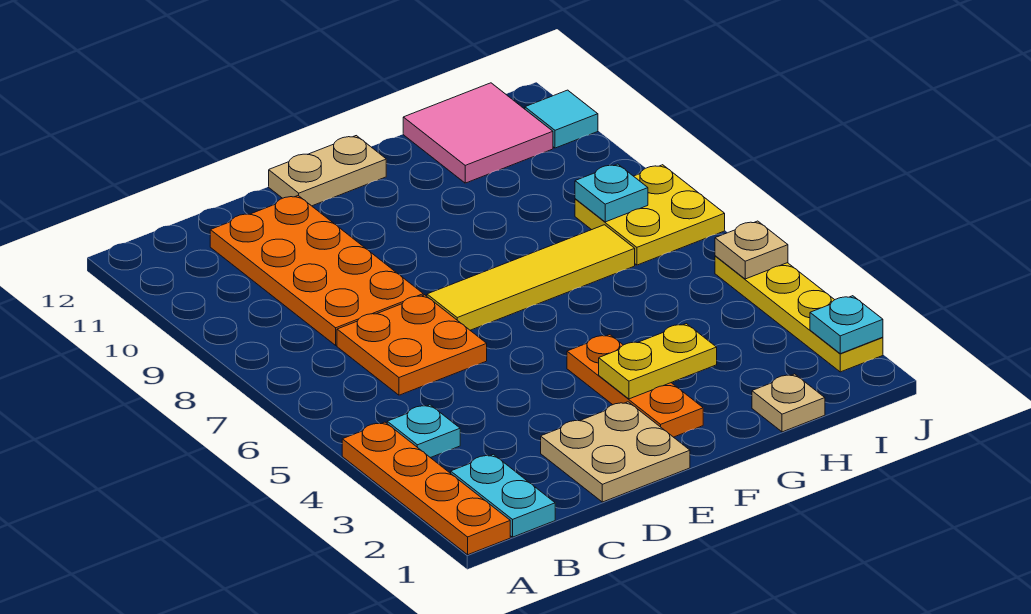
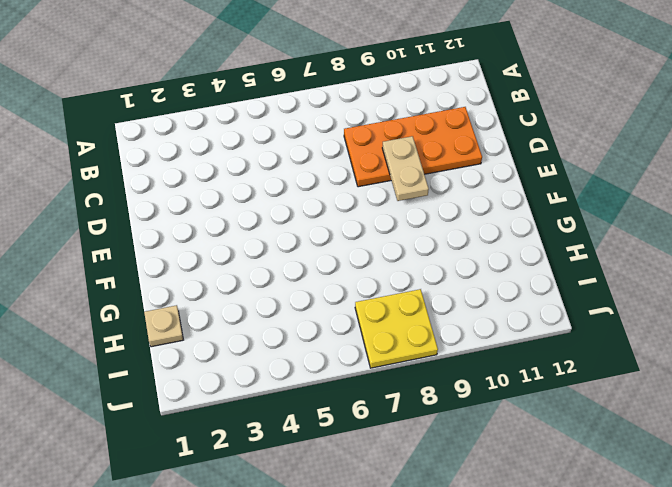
tan plate D9:E9 level 2 -> tan plate E12:F12 level 1
none -> orange plate A1:A4 level 1
none -> cyan plate B1:B2 level 1
none -> cyan plate B4 level 1

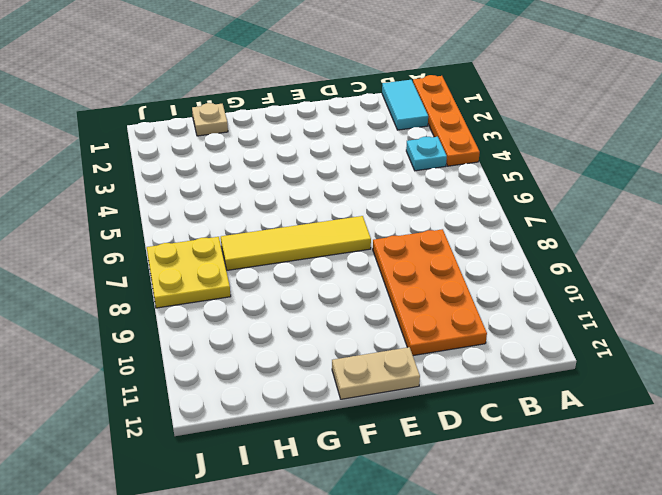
cyan tile B1:B2 level 1 -> cyan plate B1:B2 level 1
none -> orange plate C6:D7 level 1
none -> tan plate D1:E2 level 1
none -> orange plate F2:F4 level 1

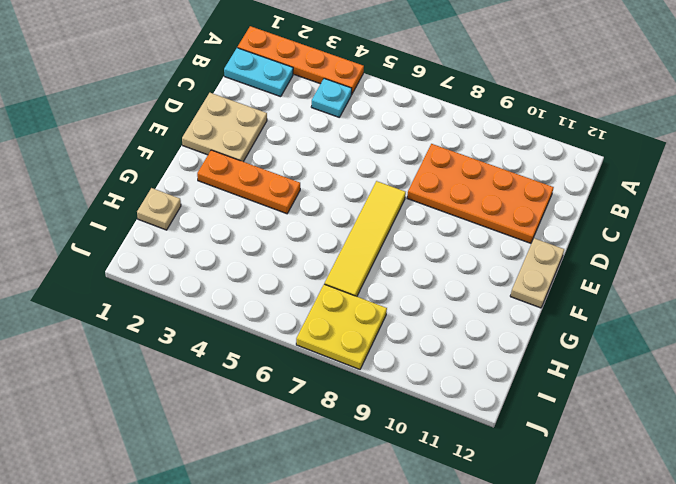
none -> orange plate C6:D7 level 1
none -> pink tile H11:I12 level 1
none -> yellow plate J2:J5 level 1

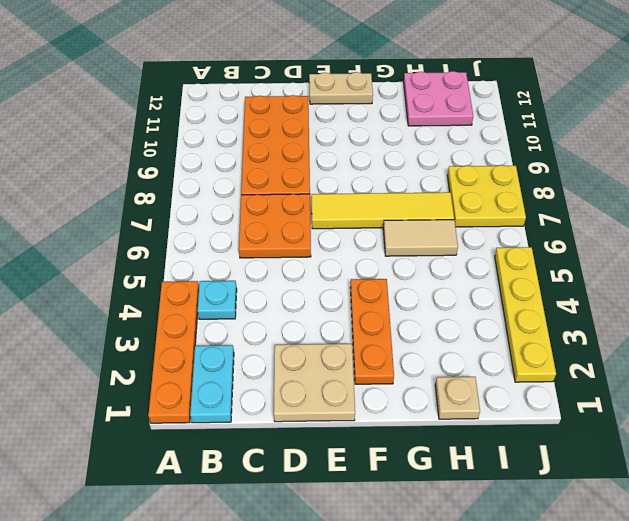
tan tile G6:H6 level 1 -> none
pink plate H11:I12 level 1 -> pink tile H11:I12 level 1
none -> cyan tile J11 level 1
none -> yellow plate F3:G3 level 2
none -> cyan plate I8 level 2

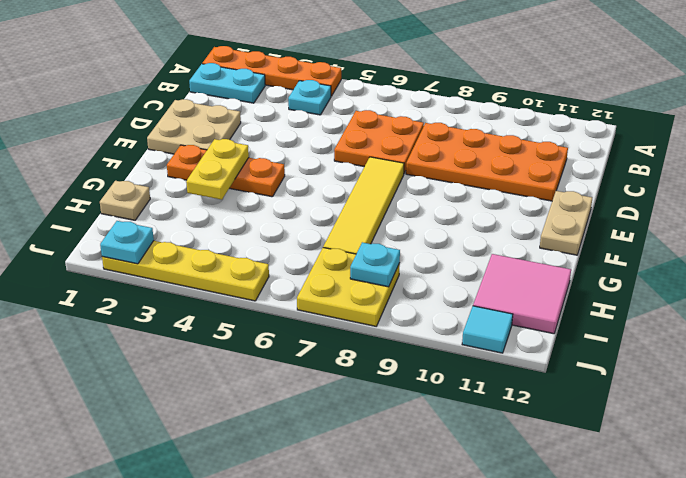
none -> tan plate J5 level 2

